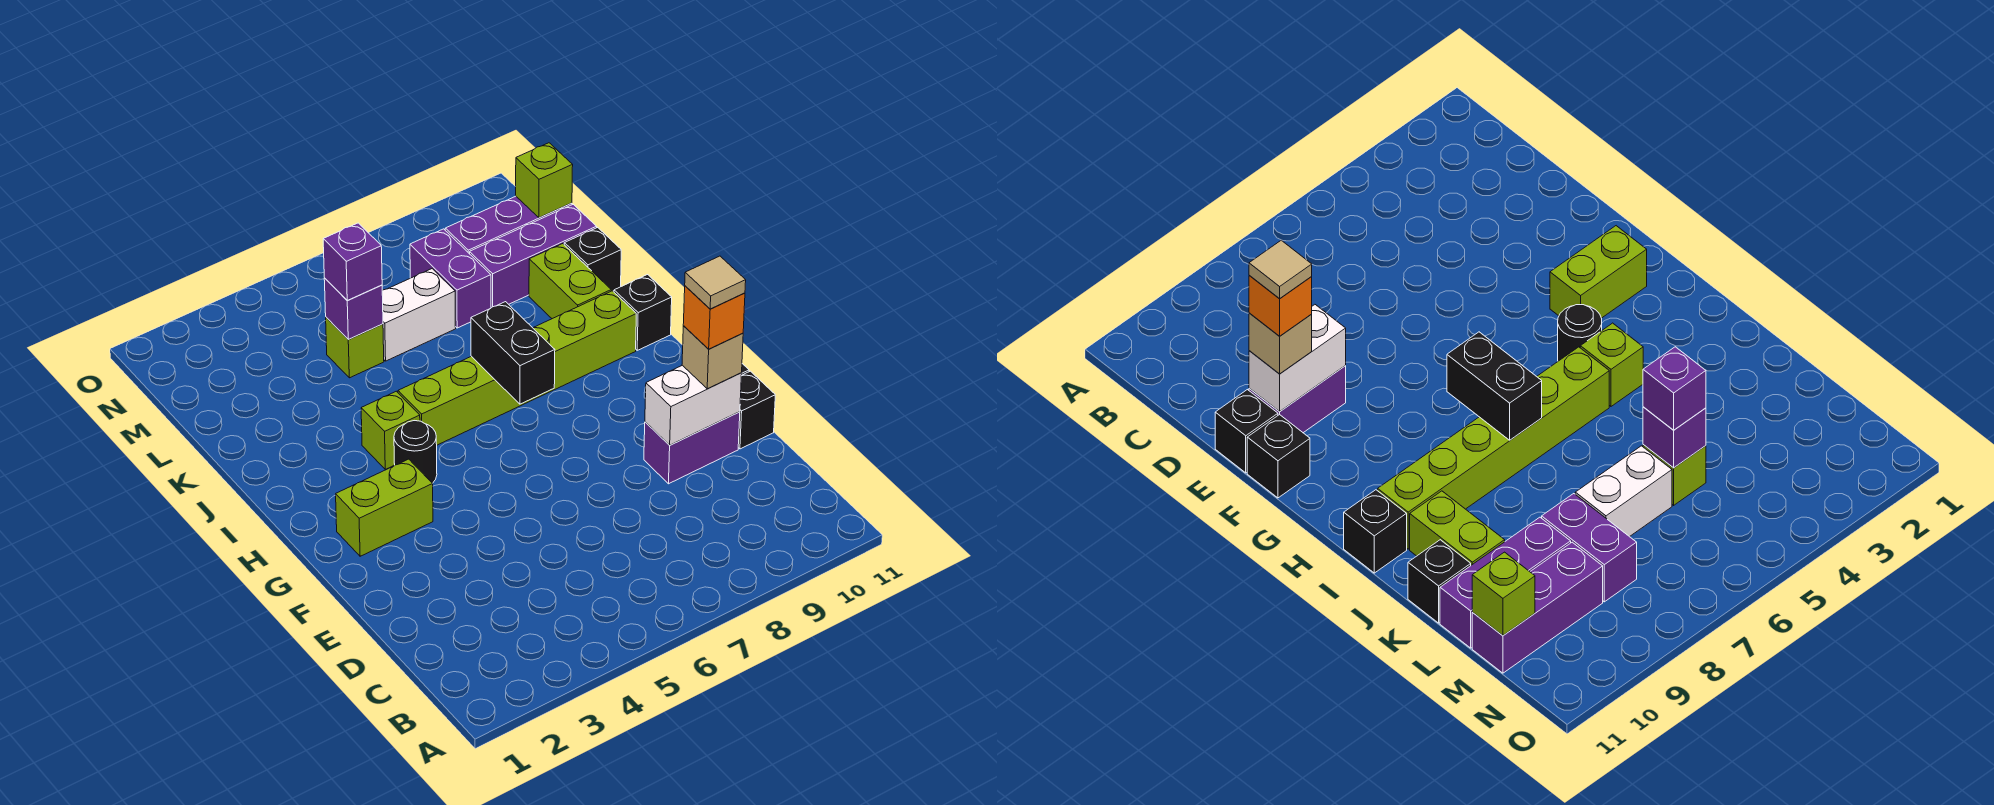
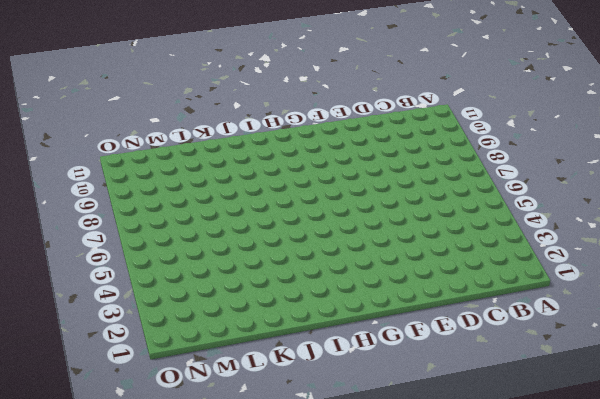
none -> purple brick E9:E10 level 1
none -> black brick E11 level 1
none -> black brick F11 level 1

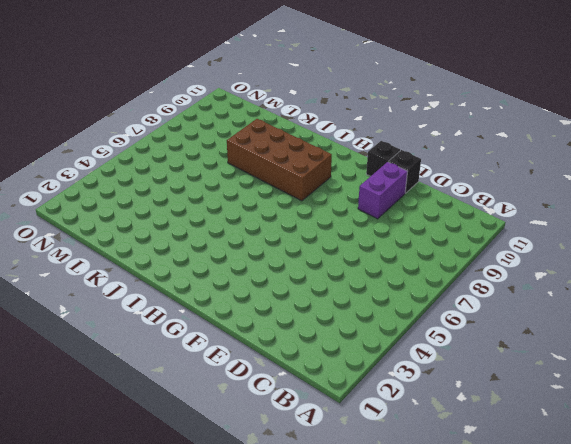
brown brick H8:K9 level 1 -> lime brick I5:I10 level 1
none -> lime brick G2:G3 level 1
none -> black round brick H4 level 1
none -> lime brick I4 level 1

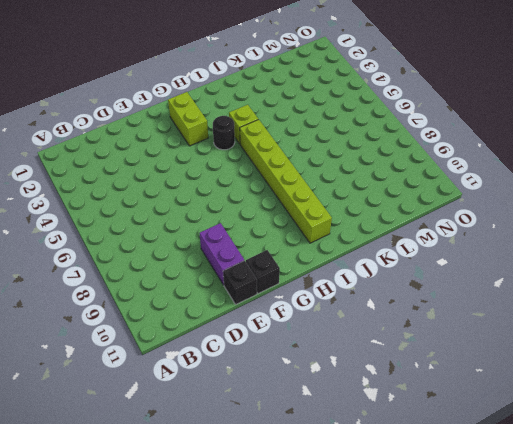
none -> black brick I11 level 1
none -> lime brick J10:K10 level 1
none -> black brick K11 level 1

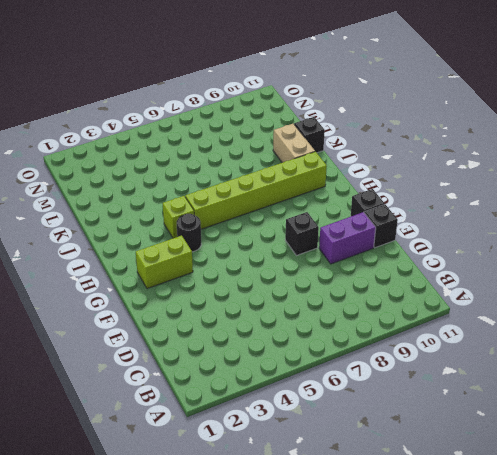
black brick F8 level 1 -> black brick I11 level 1
tan brick J10:K10 level 1 -> lime brick J10:K10 level 1
none -> lime brick L5 level 1
none -> white brick L6:L7 level 1
none -> purple brick L8:M8 level 1

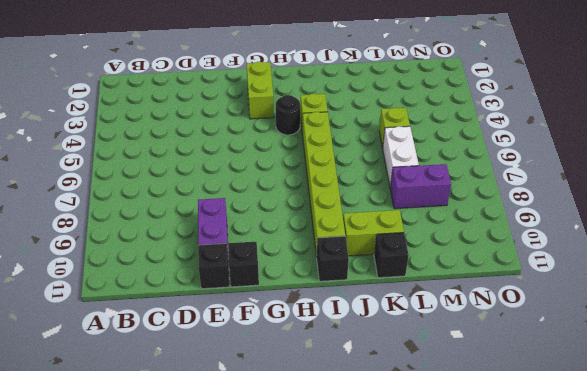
none -> purple brick L9:L11 level 1
none -> purple brick M9:M11 level 1
none -> white brick E9:E10 level 2

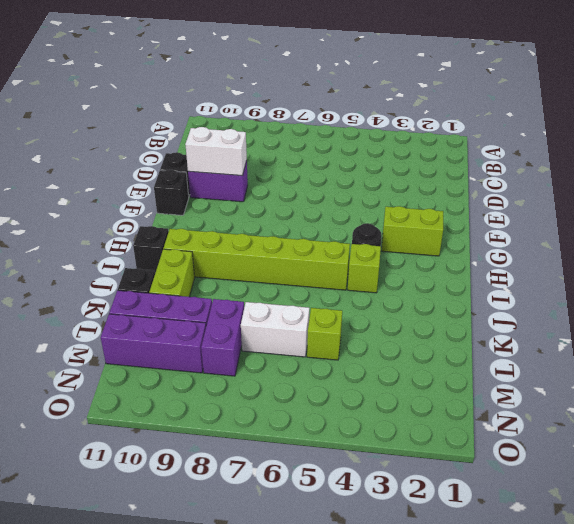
none -> black brick H7:I7 level 2
none -> purple brick L5 level 2
none -> lime brick M11 level 2

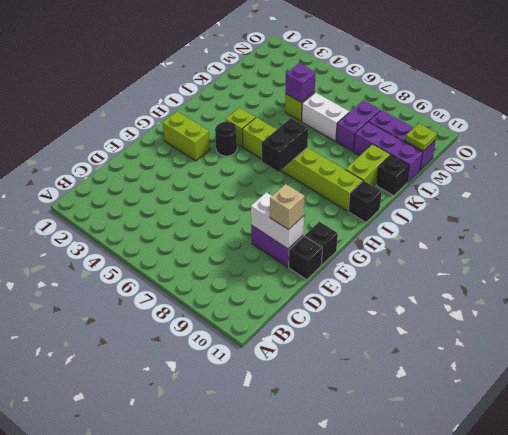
lime plate M11 level 2 -> lime brick M11 level 2
none -> purple brick L5 level 3
none -> orange brick E10 level 4
none -> tan tile E10 level 5

